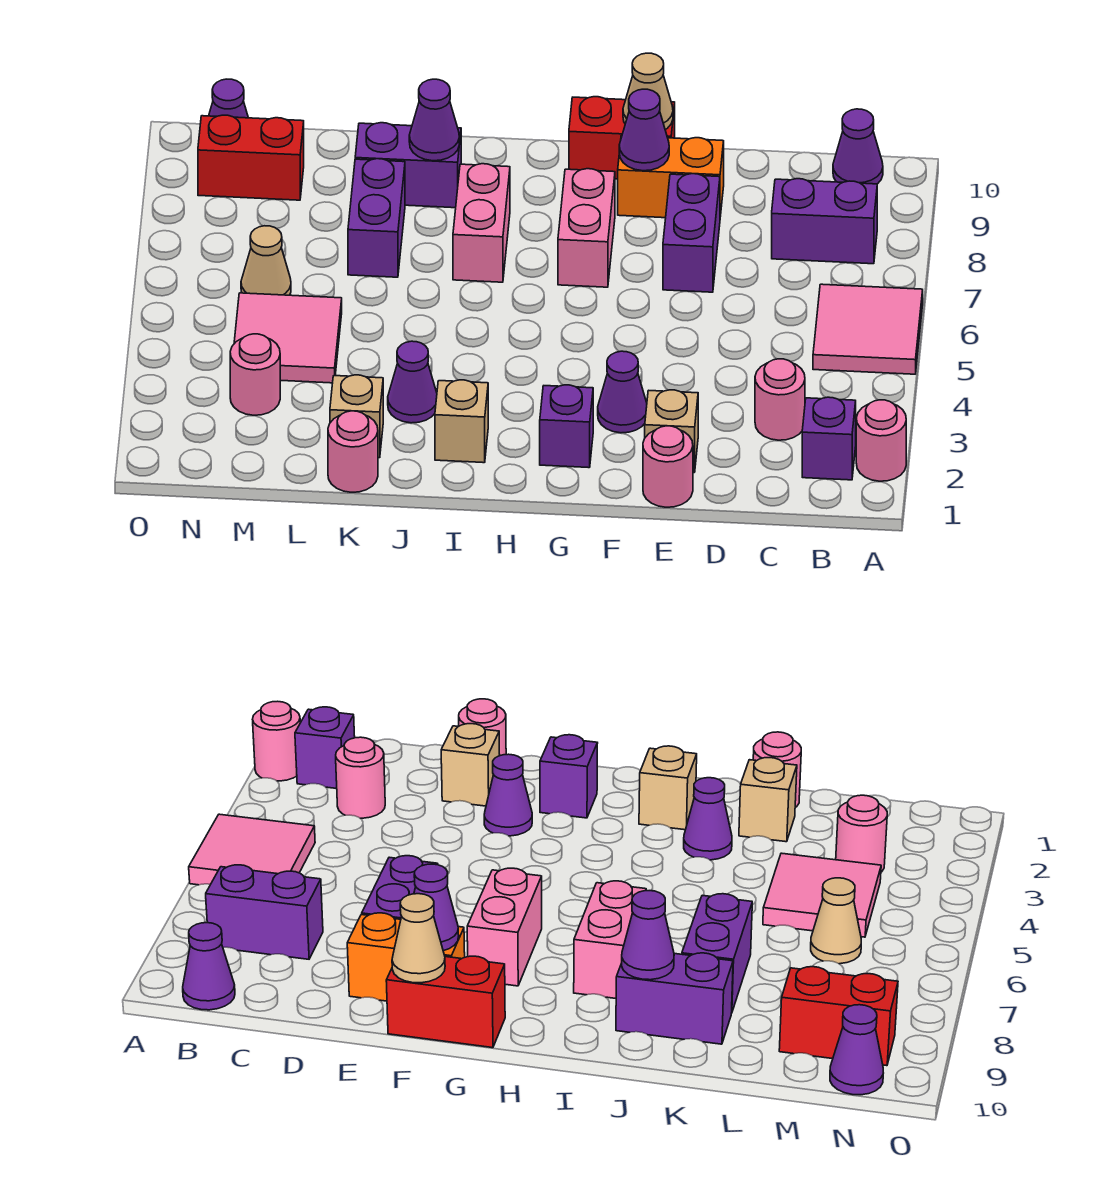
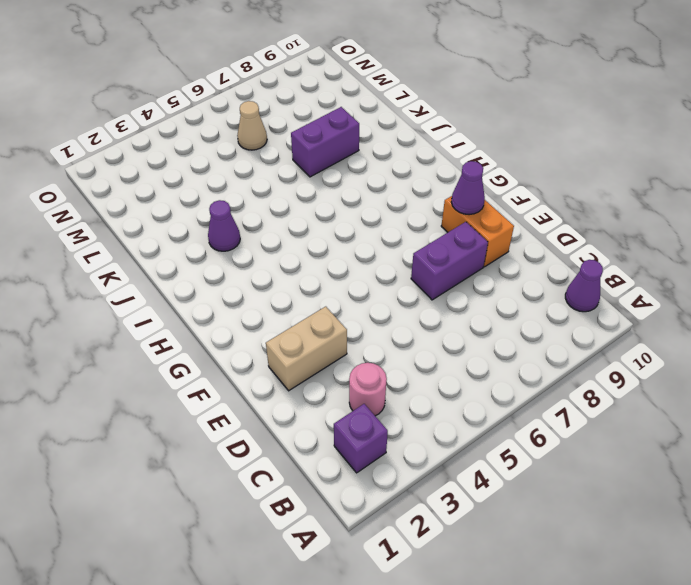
tan brick E2:E3 level 1 -> tan brick E2 level 1
none -> pink round brick A2 level 1
none -> pink tile A5:B6 level 1
none -> purple brick B8:C8 level 1

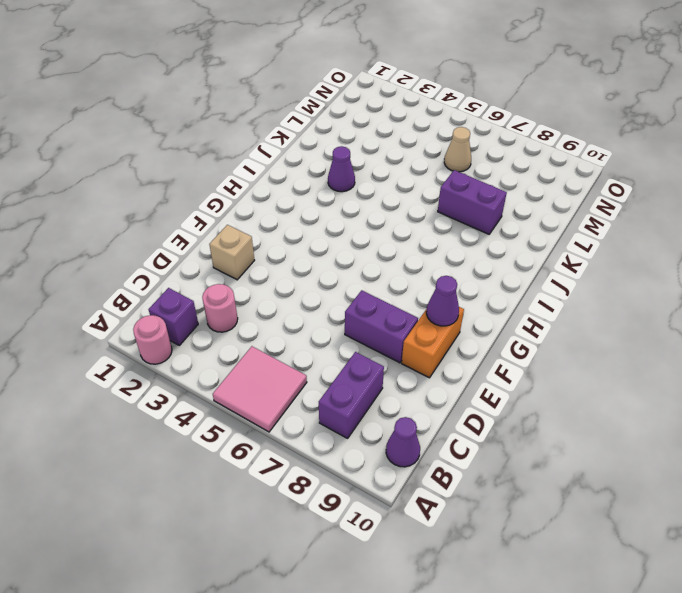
none -> pink round brick E1 level 1
none -> purple cone F3 level 1
none -> red brick F10:G10 level 1

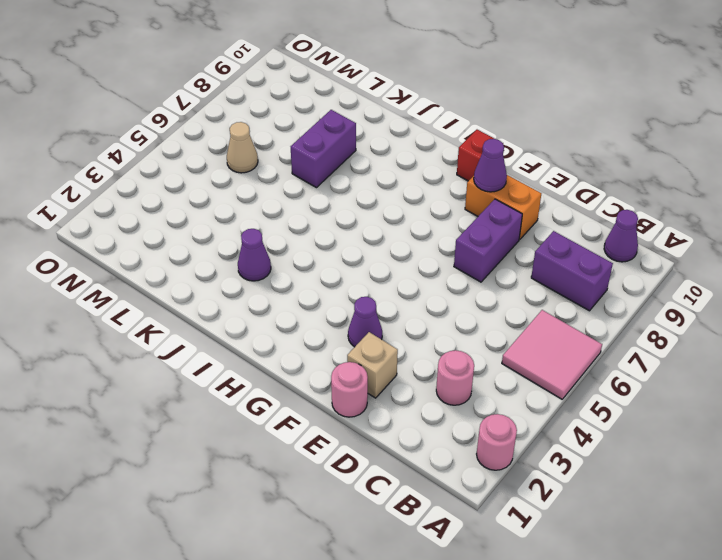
red brick G10 level 1 -> red brick F10:G10 level 1
none -> purple brick B2 level 1
none -> purple brick G2 level 1
none -> pink brick G7:G8 level 1

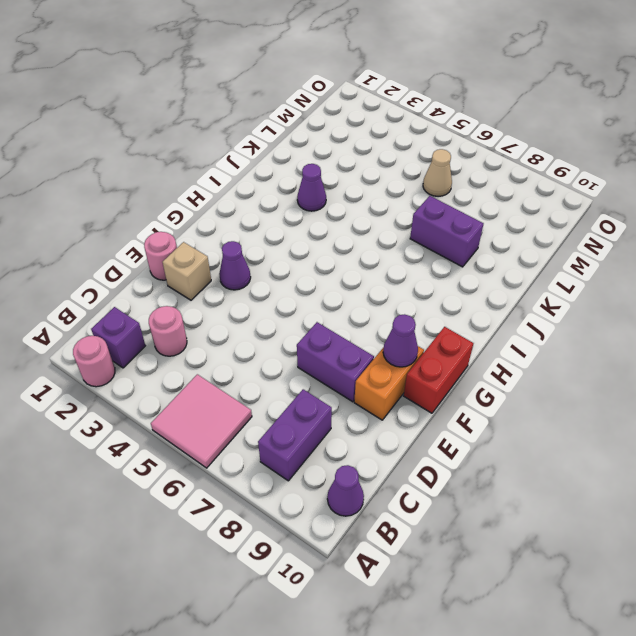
none -> purple brick G2 level 1
none -> pink brick G7:G8 level 1
none -> tan brick I2 level 1

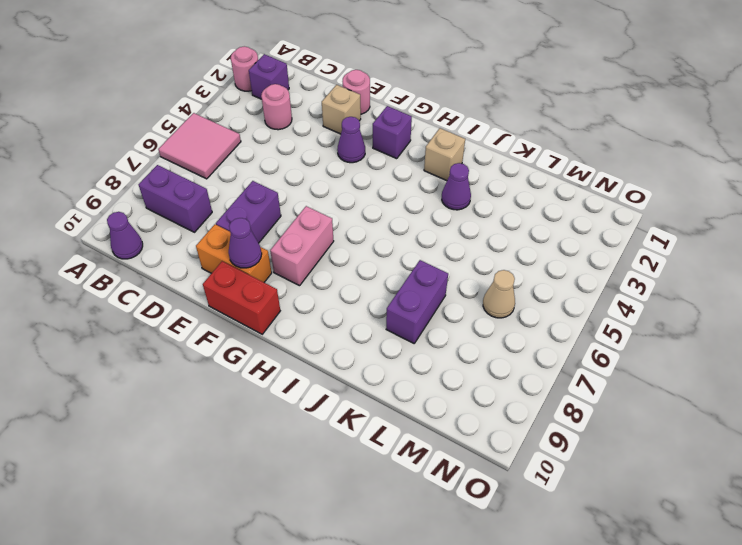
none -> pink brick I7:I8 level 1
none -> purple brick J9:K9 level 1
none -> pink round brick K1 level 1

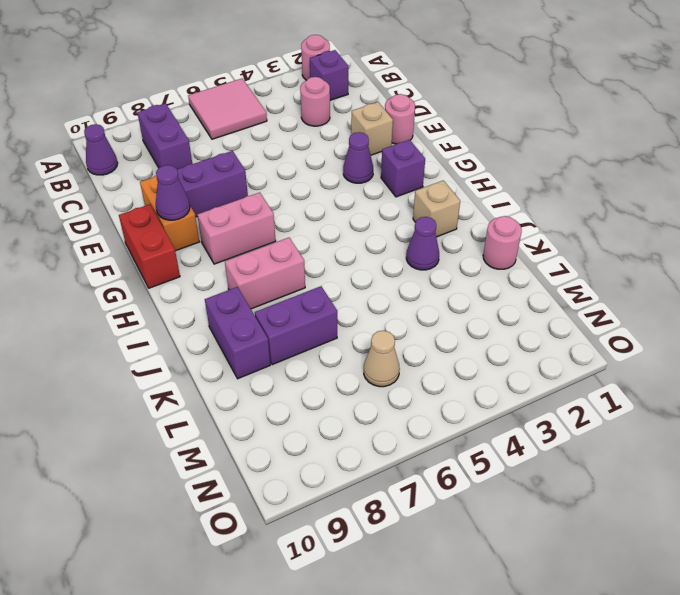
none -> tan brick K2 level 1
none -> pink tile L4:M5 level 1
none -> pink round brick M3 level 1

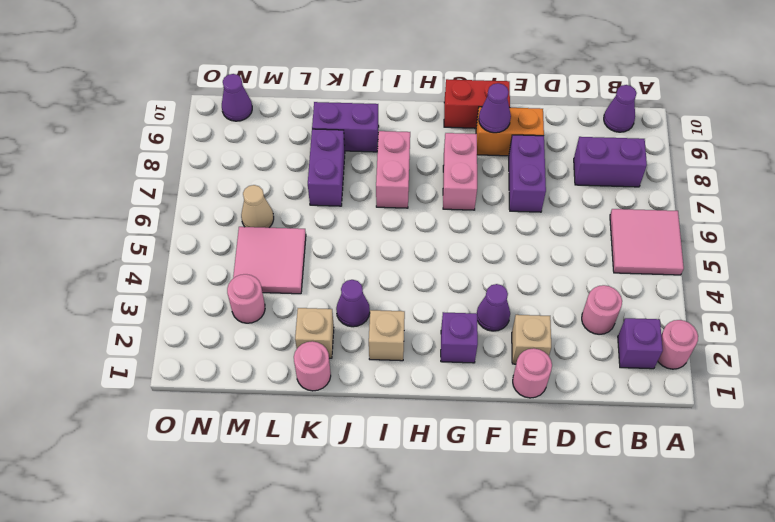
none -> red brick M9:N9 level 1
none -> tan cone F10 level 2
none -> purple cone J9 level 2

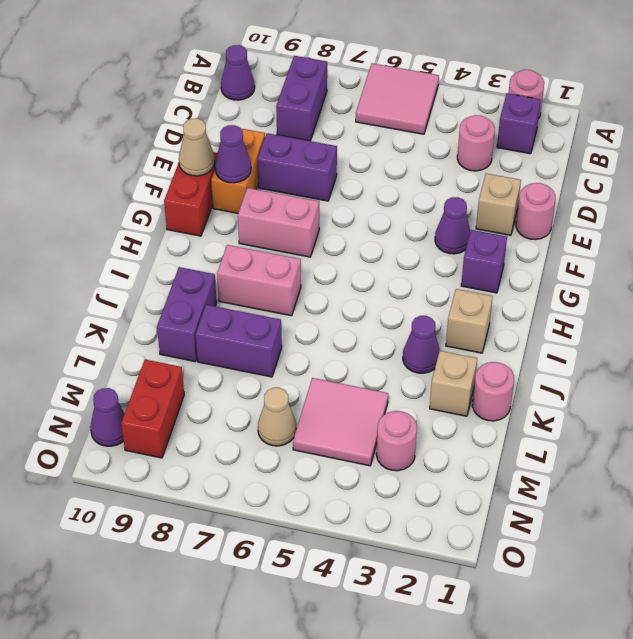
none -> purple cone J9 level 2

